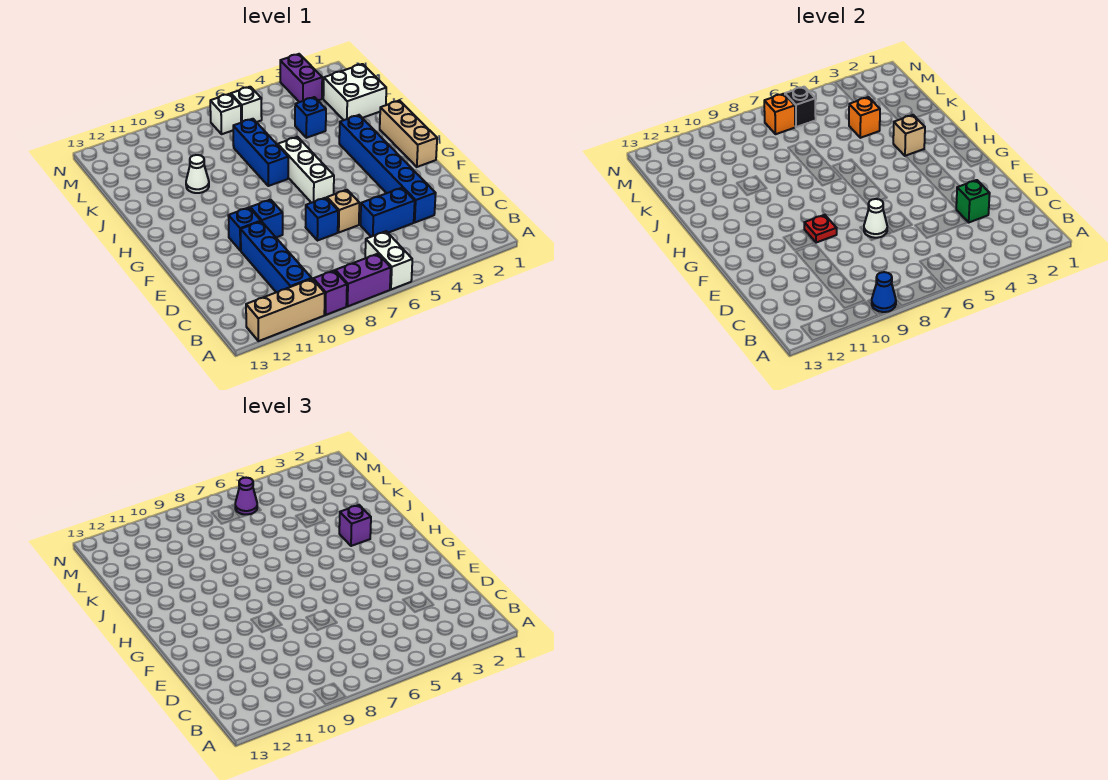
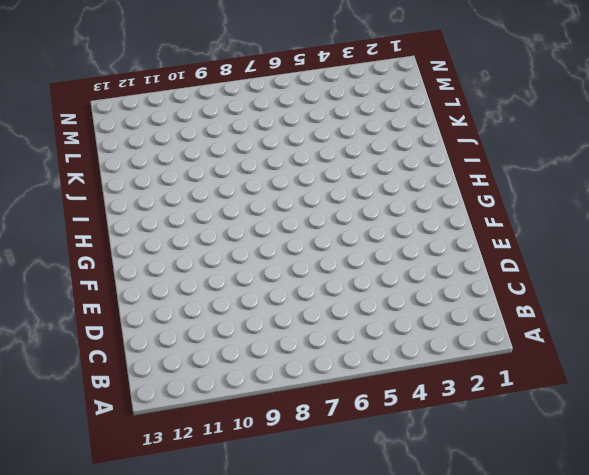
none -> white brick A6:B6 level 1
none -> purple brick A7:A8 level 1
none -> purple brick A9 level 1
none -> tan brick A10:A12 level 1

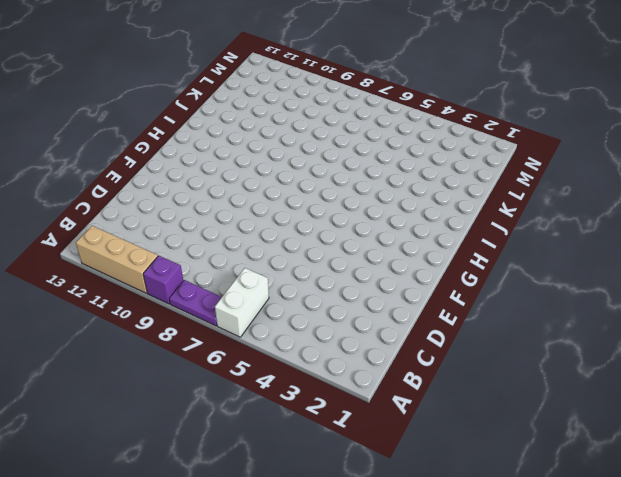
purple plate A7:A8 level 1 -> purple brick A7:A8 level 1
none -> blue brick B10:E10 level 1
none -> blue brick D3:I3 level 1
none -> blue brick D4:D5 level 1
none -> tan brick E6 level 1

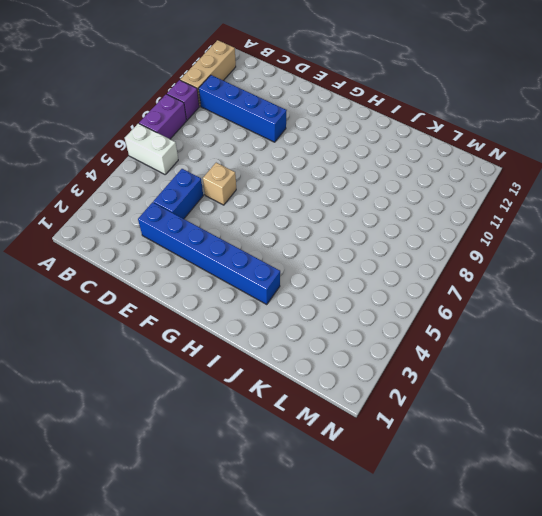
none -> blue brick E7 level 1
none -> blue brick F9 level 1
none -> blue brick F10 level 1
none -> tan brick G1:I1 level 1

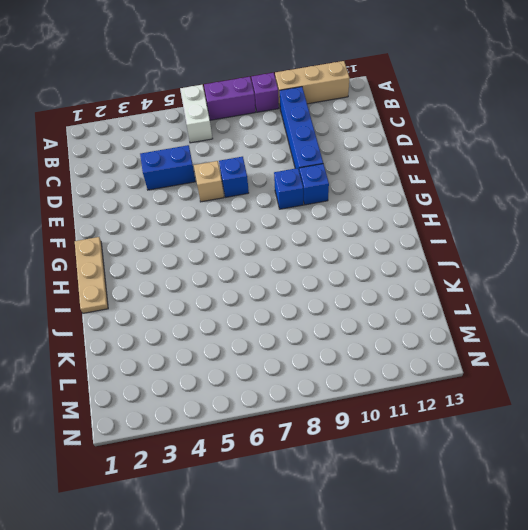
tan plate G1:I1 level 1 -> tan brick G1:I1 level 1
none -> blue brick D3:I3 level 1
none -> white brick G6:I6 level 1
none -> blue brick I7:K7 level 1
none -> white cone J10 level 1

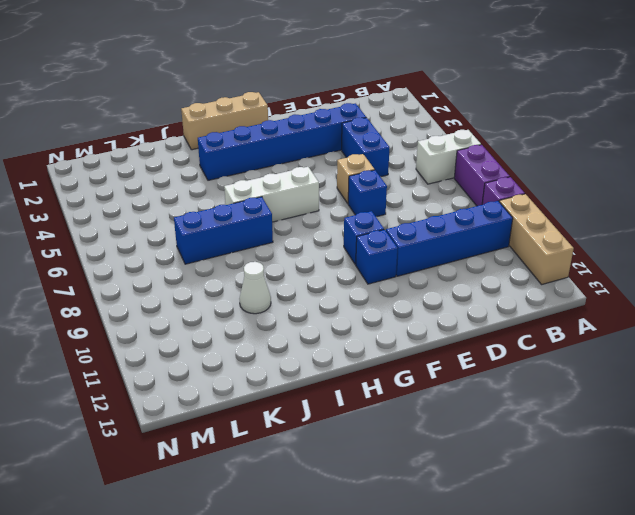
none -> white brick K1:L2 level 1
none -> blue brick K4 level 1
none -> purple brick M3:N3 level 1
none -> white brick M6 level 1

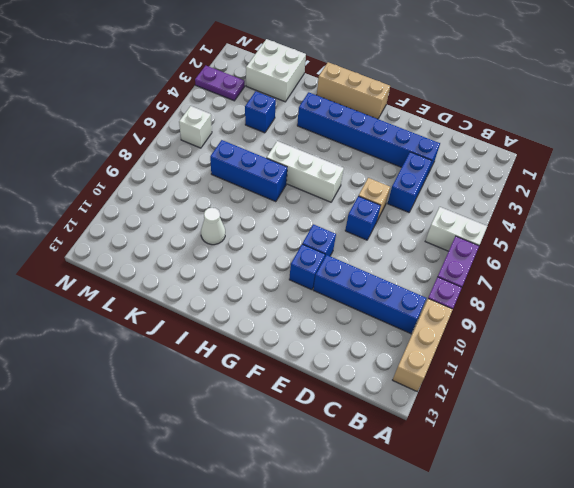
purple plate M3:N3 level 1 -> purple brick M3:N3 level 1
none -> white brick M7 level 1
none -> blue cone A9 level 2
none -> green brick D3 level 2
none -> white cone E7 level 2

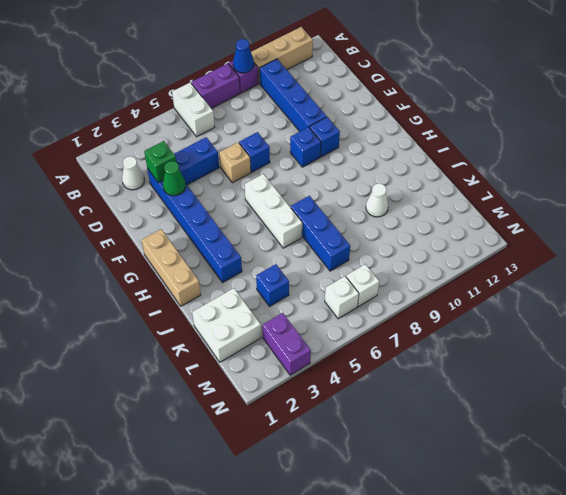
white cone C2 level 1 -> white cone E7 level 2
green cone E3 level 2 -> none
none -> red plate F9 level 2
none -> tan brick I3 level 2
none -> orange brick K4 level 2
none -> black brick M6 level 2

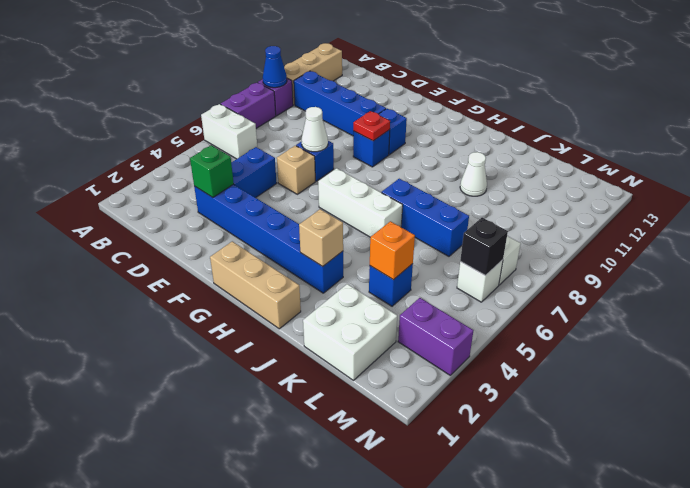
none -> orange brick M7 level 2
none -> purple brick I3 level 3
none -> purple cone M6 level 3

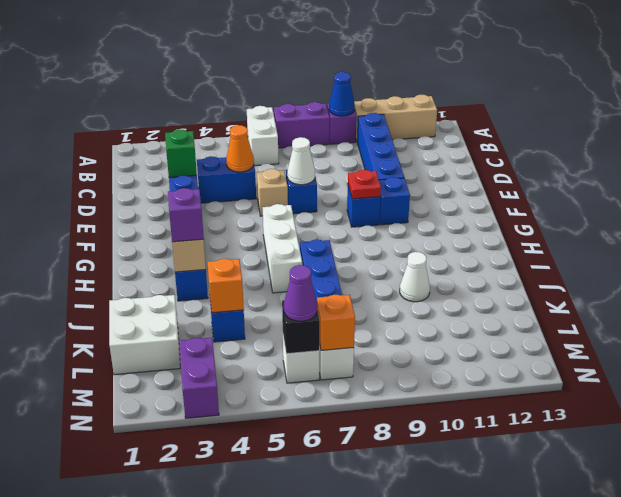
orange cone D5 level 2 -> none
none -> tan brick G1:I1 level 1

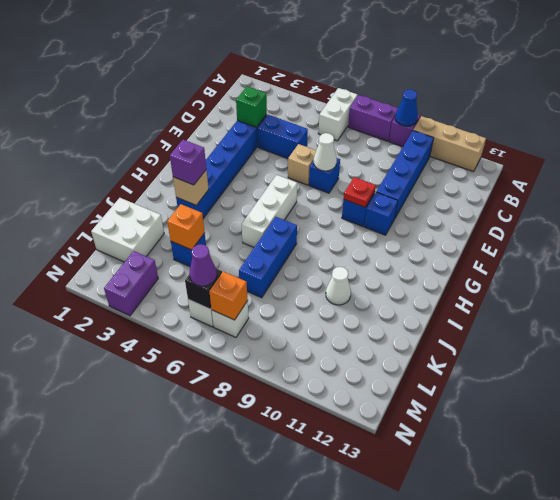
none -> tan brick G1:I1 level 1

